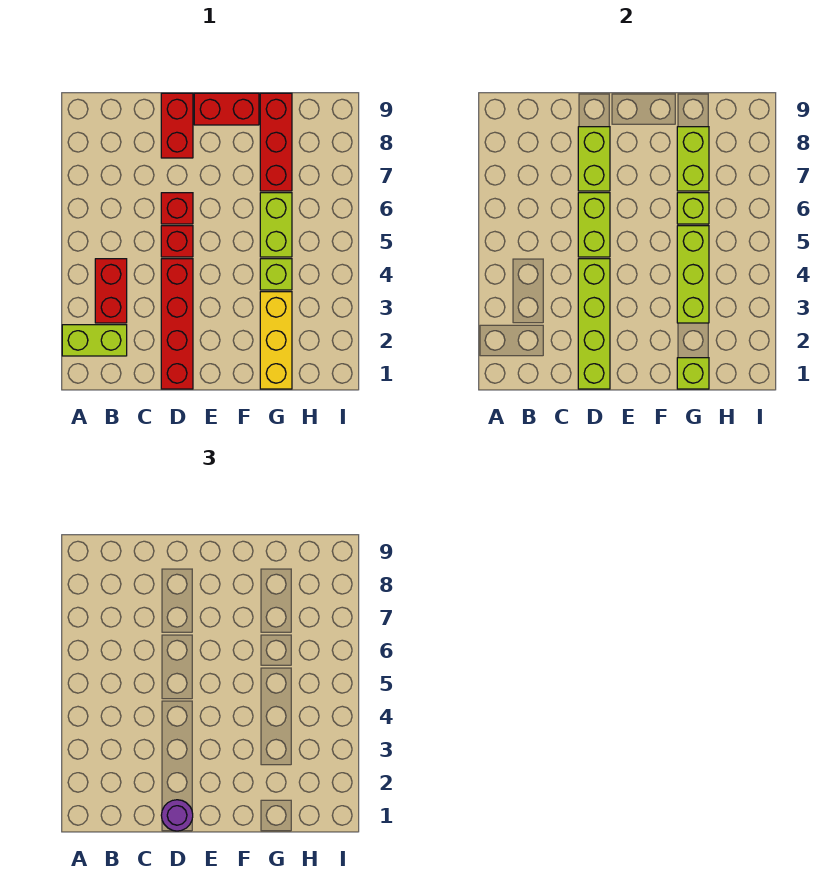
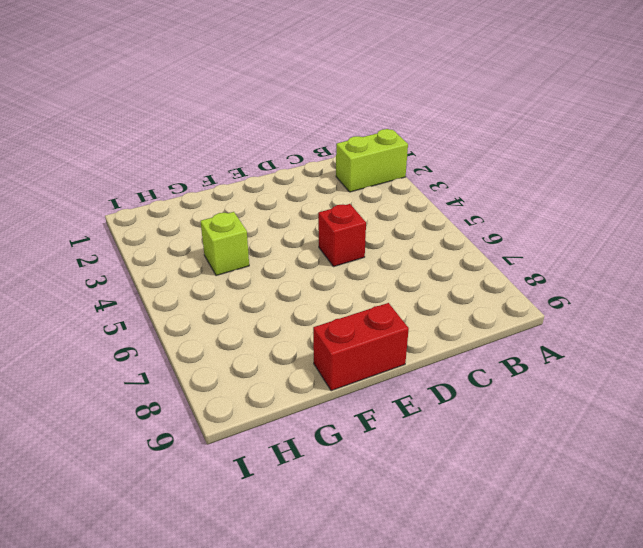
none -> red brick B3:B4 level 1
none -> red brick D1:D4 level 1
none -> red brick D6 level 1

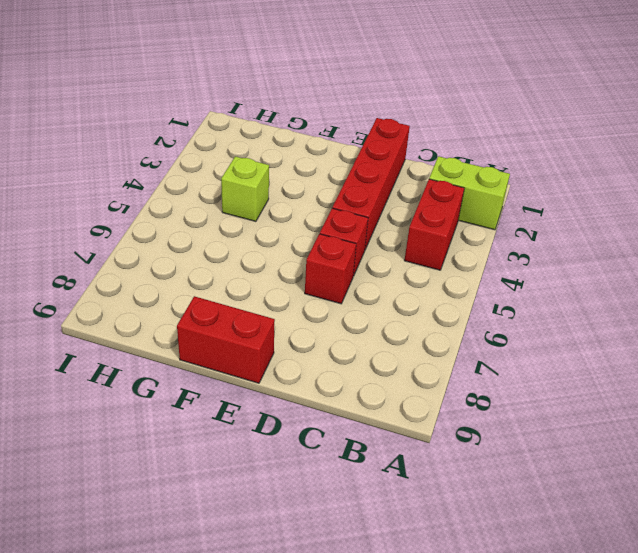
none -> red brick D8:D9 level 1
none -> yellow brick G1:G3 level 1
none -> lime brick G5:G6 level 1

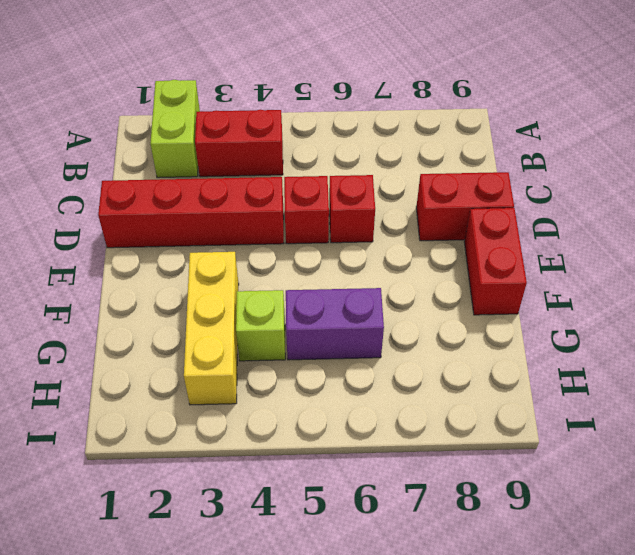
yellow brick F3:H3 level 1 -> yellow brick G1:G3 level 1
purple brick G5:G6 level 1 -> lime brick G5:G6 level 1
none -> red brick G7:G9 level 1
none -> lime brick D1:D4 level 2
none -> lime brick D5:D6 level 2

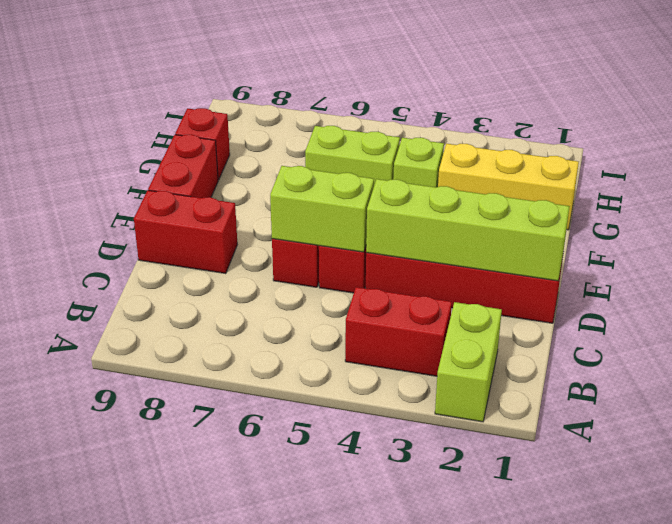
red brick G9 level 1 -> red brick G7:G9 level 1
none -> lime brick D7:D8 level 2
none -> lime brick G1 level 2
none -> lime brick G3:G5 level 2

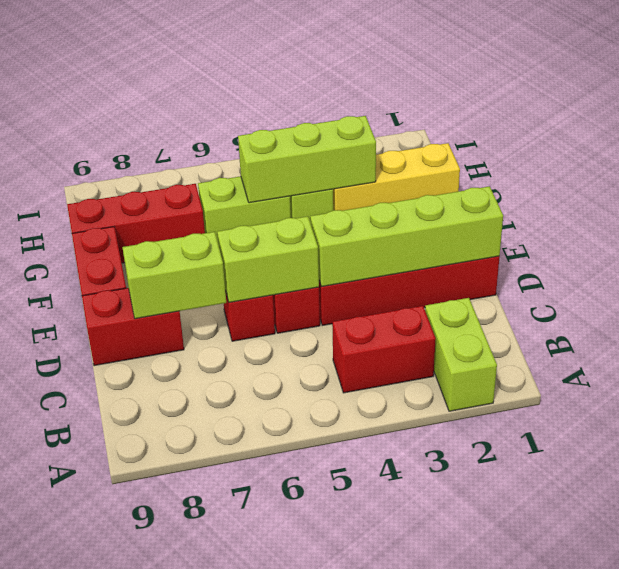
none -> lime brick G1 level 2
none -> lime brick G6 level 2
none -> lime brick G7:G8 level 2

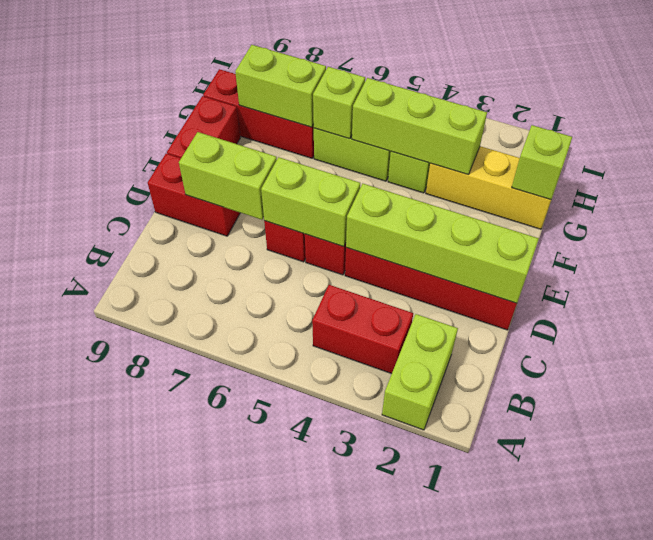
none -> purple round brick D1 level 3

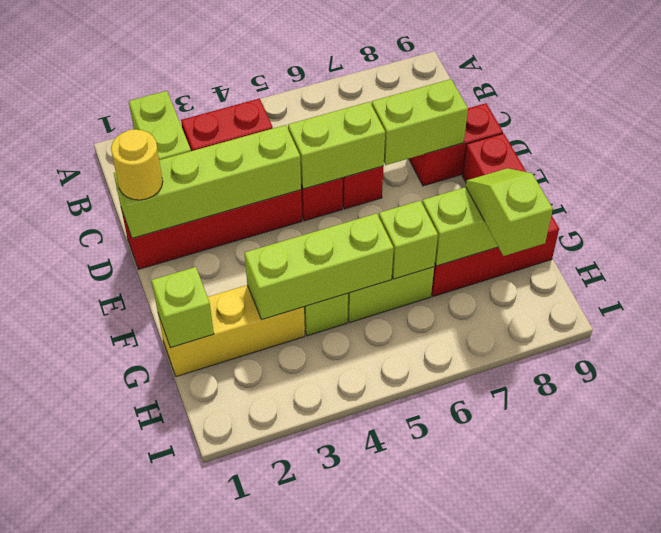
yellow round brick D1 level 3 -> purple round brick D1 level 3
lime slope G8:H8 level 3 top H -> none

